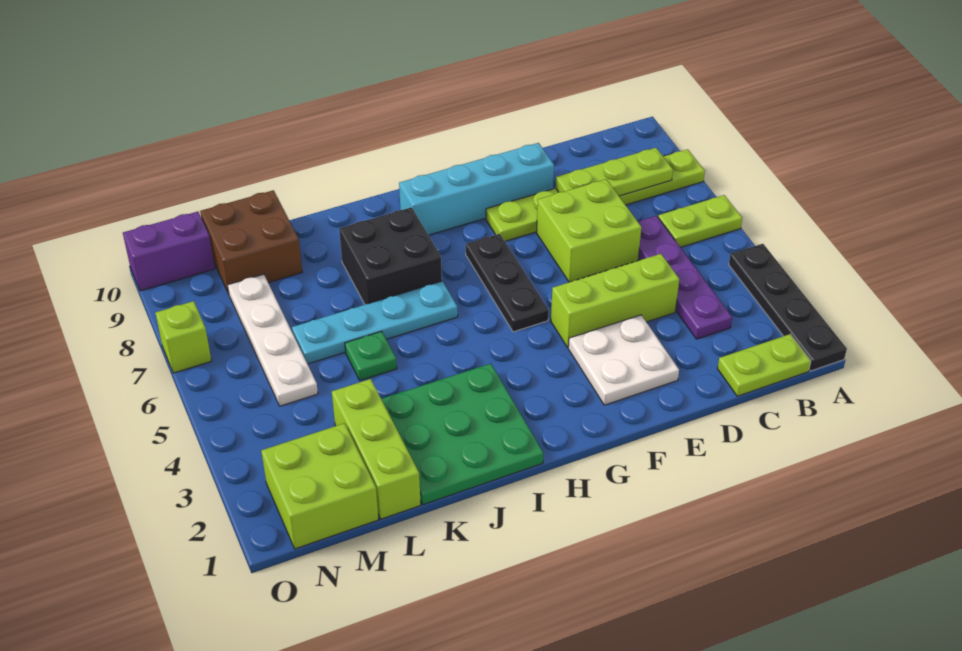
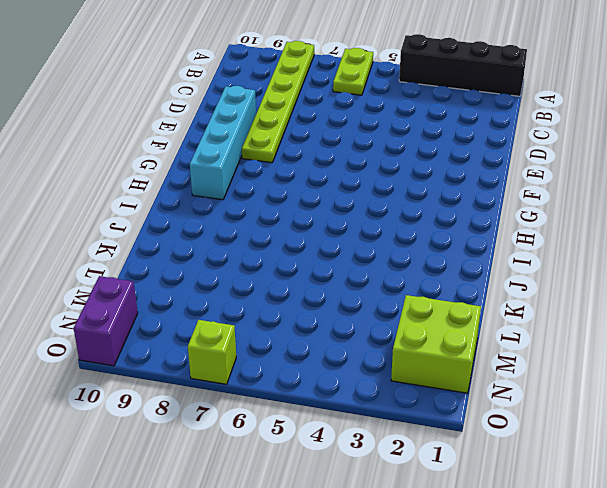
black brick A1:A4 level 1 -> black plate A1:A4 level 1
none -> lime plate B1:C1 level 1
none -> purple plate C3:C6 level 1
none -> lime brick D4:F4 level 1

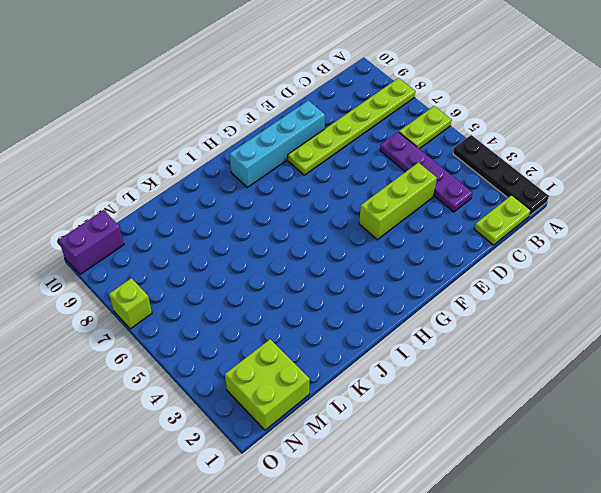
none -> lime brick D6:E7 level 1
none -> white plate E2:F3 level 1
none -> black plate G5:G7 level 1

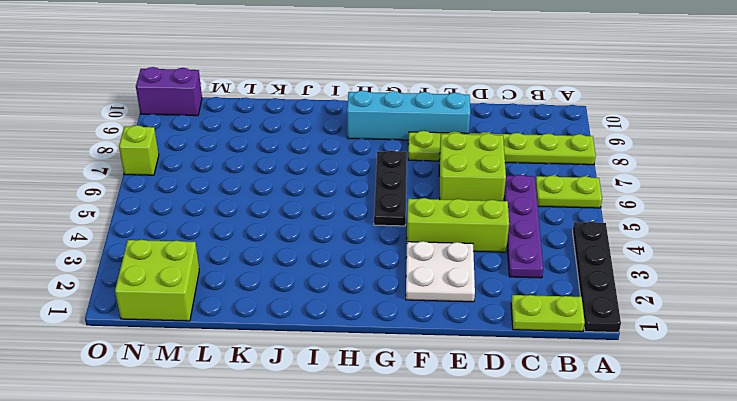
none -> green plate I1:K3 level 1
none -> cyan plate I6:L6 level 1
none -> black brick I7:J8 level 1

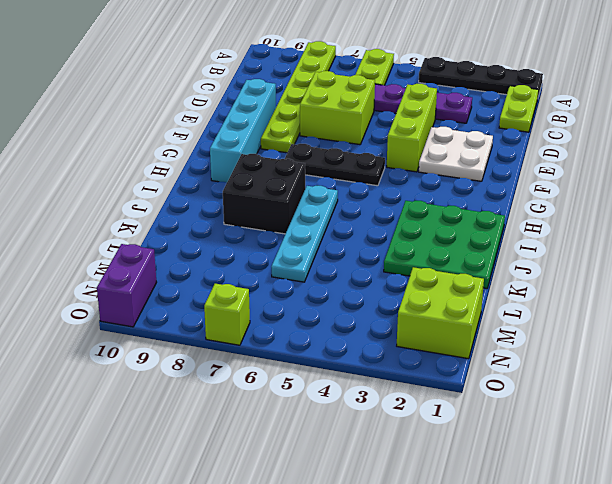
none -> green plate K5 level 1
none -> lime brick L1:L3 level 1
none -> brown brick L9:M10 level 1

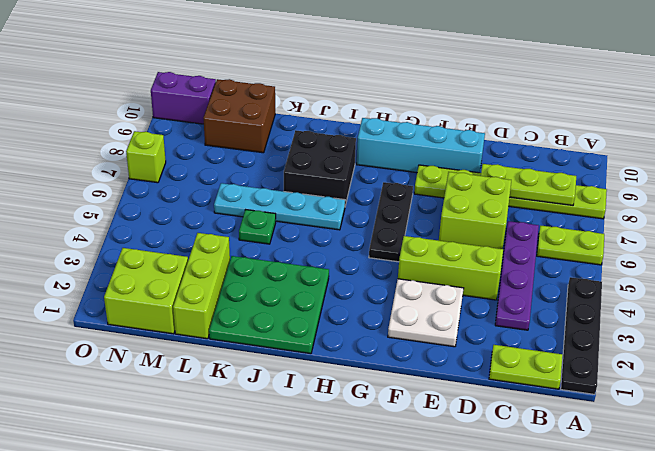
none -> white plate M5:M8 level 1

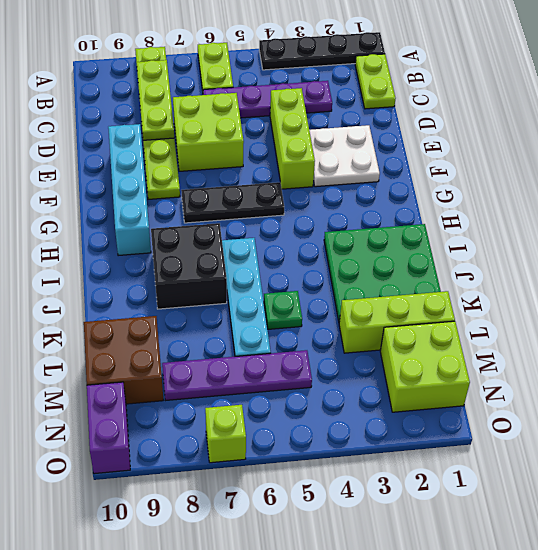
purple plate M5:M8 level 1 -> white plate M5:M8 level 1

